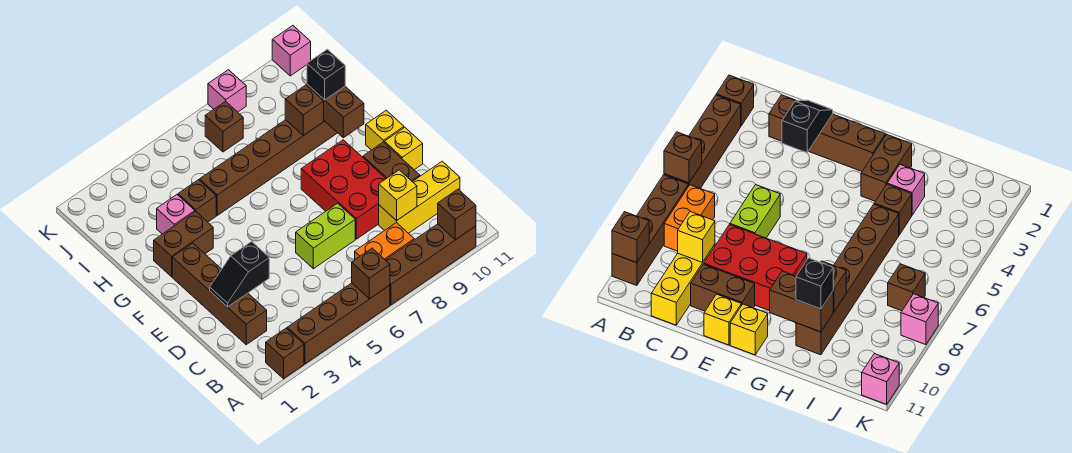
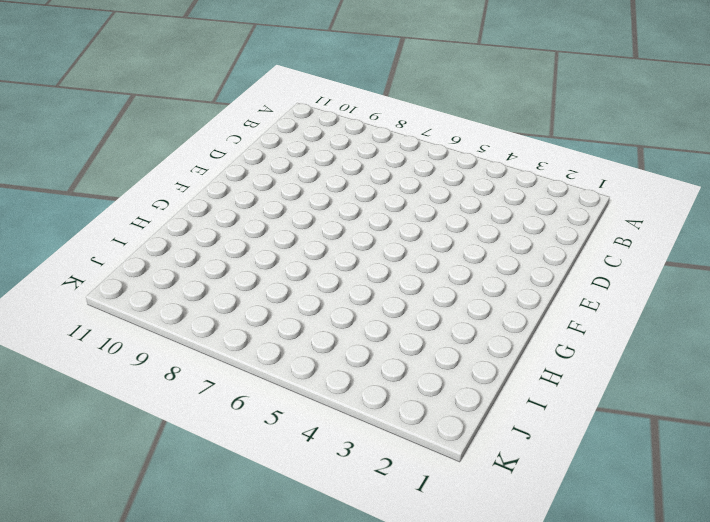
none -> brown brick A2 level 1
none -> brown brick A3:A6 level 1
none -> brown brick A7:A10 level 1

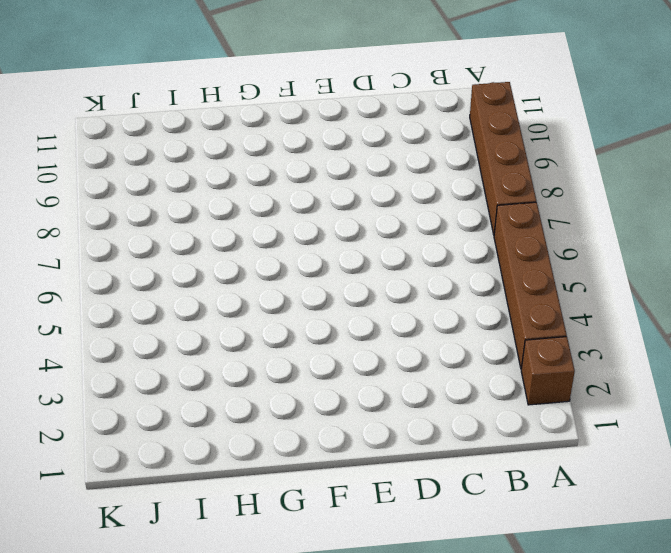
none -> orange brick B7:B8 level 1
none -> brown brick C2:F2 level 1
none -> yellow brick C9:C11 level 1

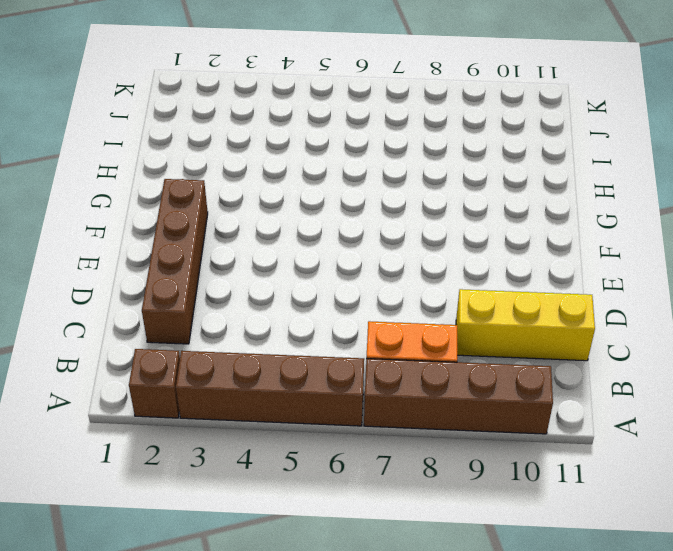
none -> lime brick D6:D7 level 1
none -> red brick D8:F9 level 1
none -> brown brick D10:E10 level 1

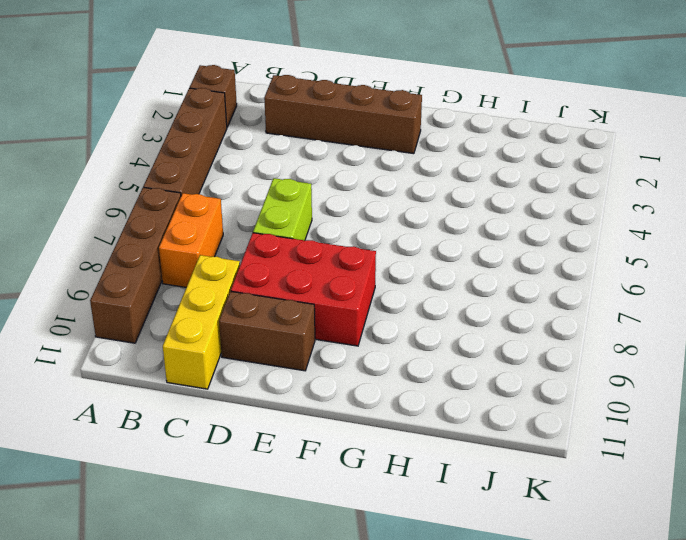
none -> yellow brick E11 level 1
none -> yellow brick F11 level 1
none -> brown brick G2:G3 level 1

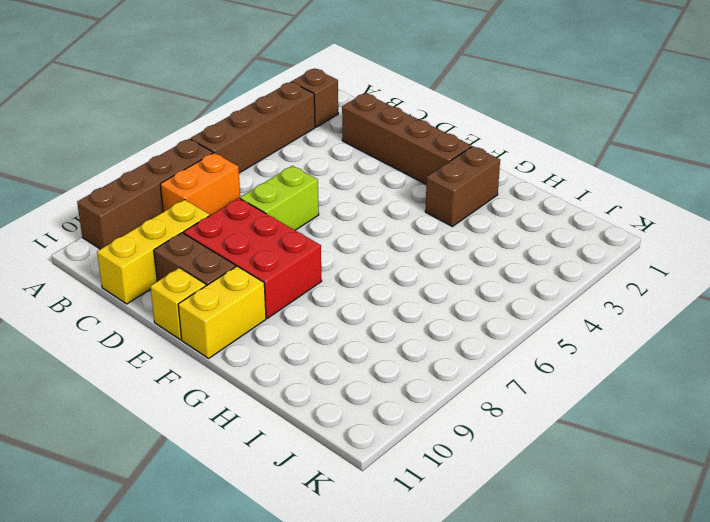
yellow brick F10:F11 level 1 -> yellow brick F11 level 1
none -> pink brick H3 level 1
none -> brown brick H4 level 1
none -> brown brick H5:H10 level 1

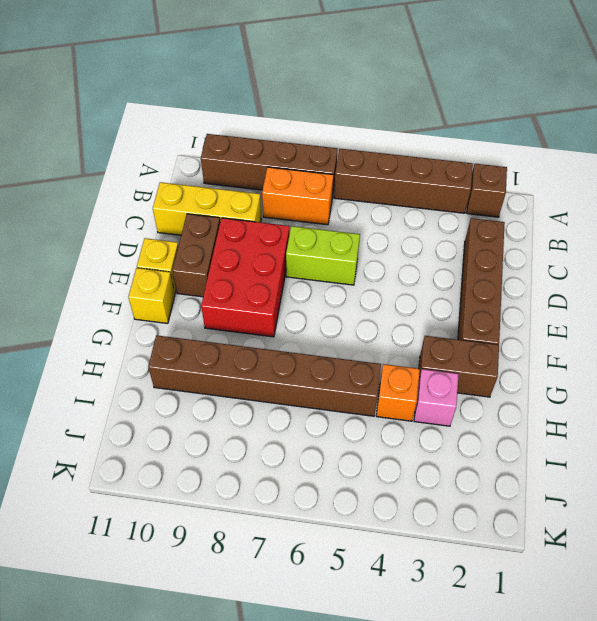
orange brick H4 level 1 -> brown brick H4 level 1
none -> brown brick J7 level 1
none -> pink brick K8 level 1
none -> pink brick K11 level 1

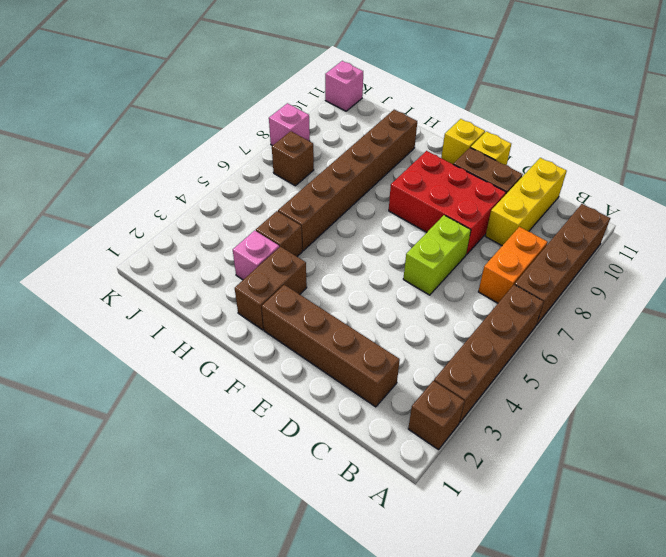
none -> brown brick A6 level 2
none -> brown brick A10 level 2
none -> yellow brick C9 level 2

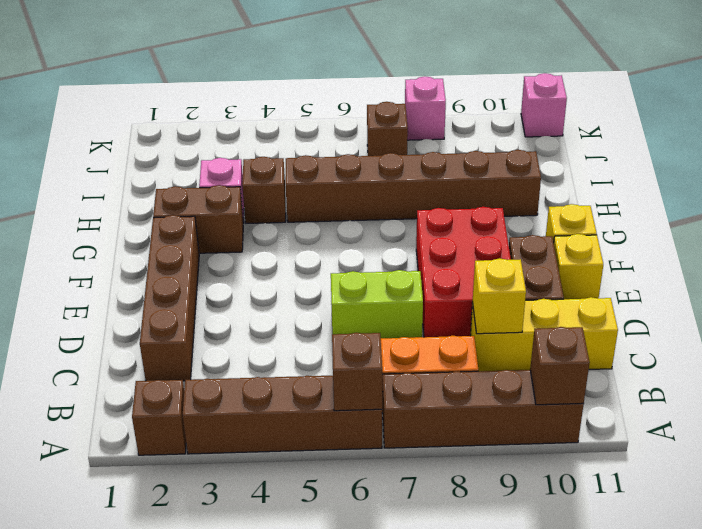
none -> black slope D2:D3 level 2 top 3
none -> brown brick G10:H10 level 2
none -> brown brick H9 level 2

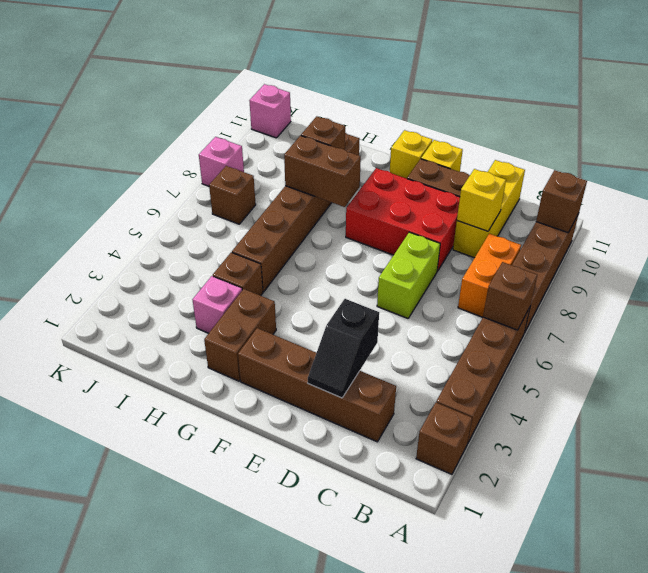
brown brick G8:H8 level 2 -> brown brick G10:H10 level 2
none -> black brick H10 level 3

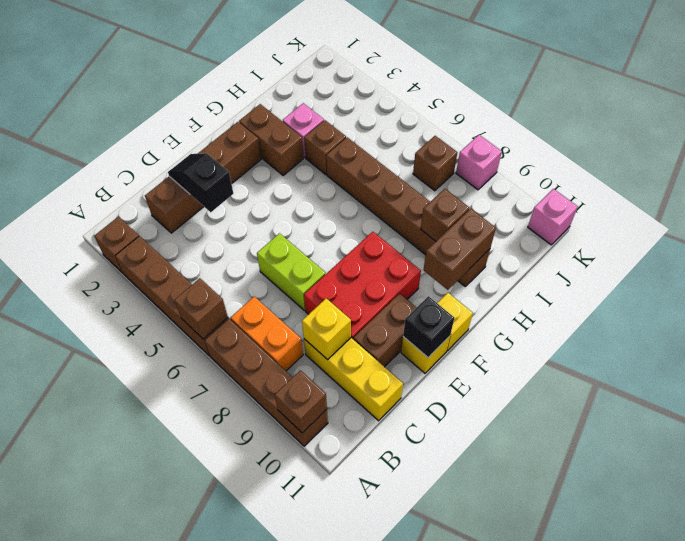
black brick E11 level 2 -> black brick H10 level 3

